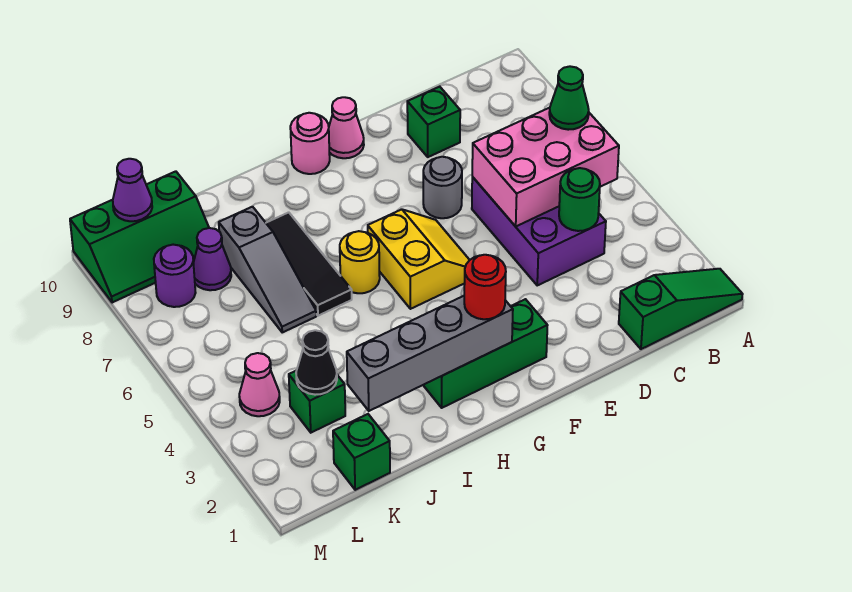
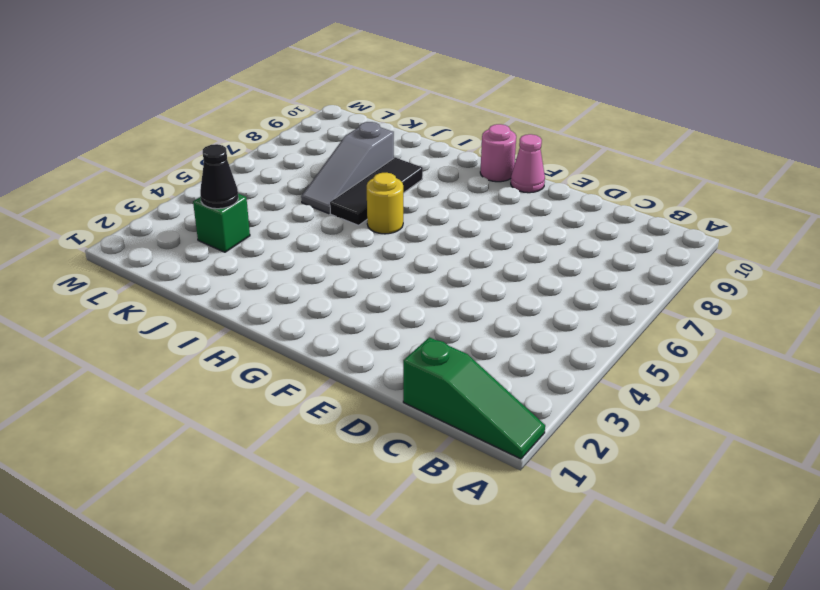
none -> purple brick C4:D6 level 1
none -> green brick D9 level 1
none -> grey round brick E7 level 1

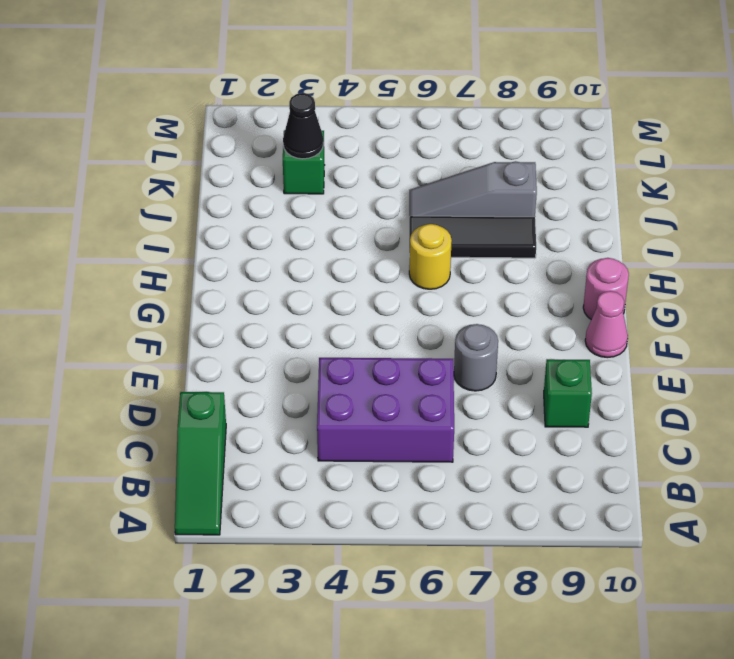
none -> green brick F2:H2 level 1
none -> yellow slope F5:G6 level 1 top G
none -> green brick K1 level 1

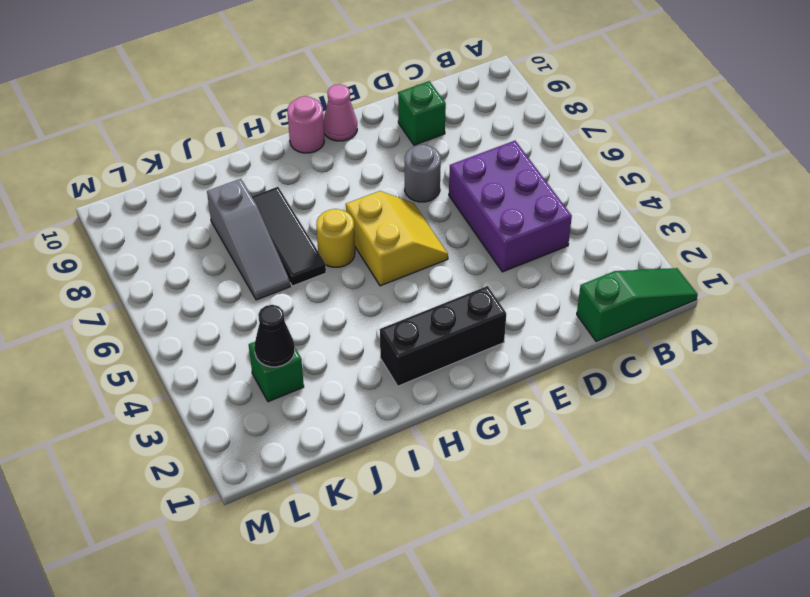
black brick F2:H2 level 1 -> green brick F2:H2 level 1
none -> green brick K1 level 1
none -> purple cone K8 level 1
none -> green slope K9:M10 level 1 top 10

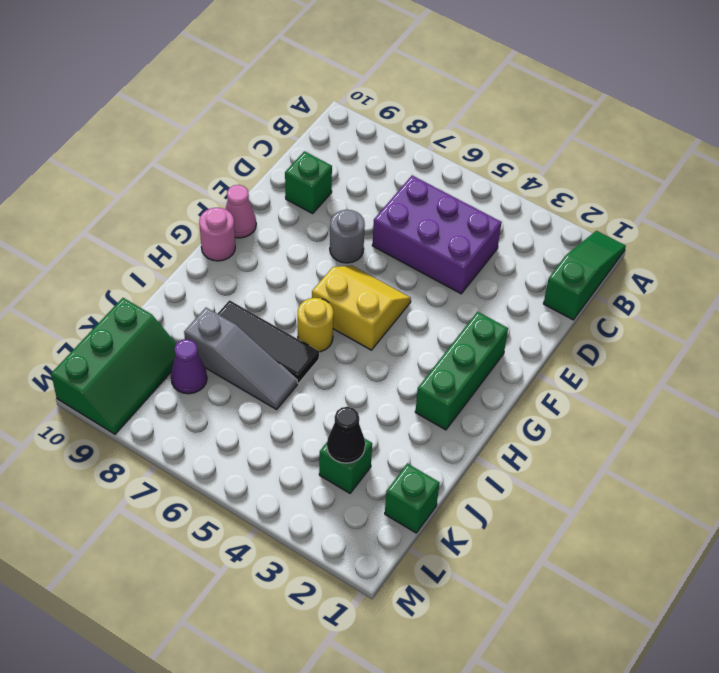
none -> pink cone L4 level 1
none -> purple round brick L8 level 1
none -> pink brick B5:D6 level 2

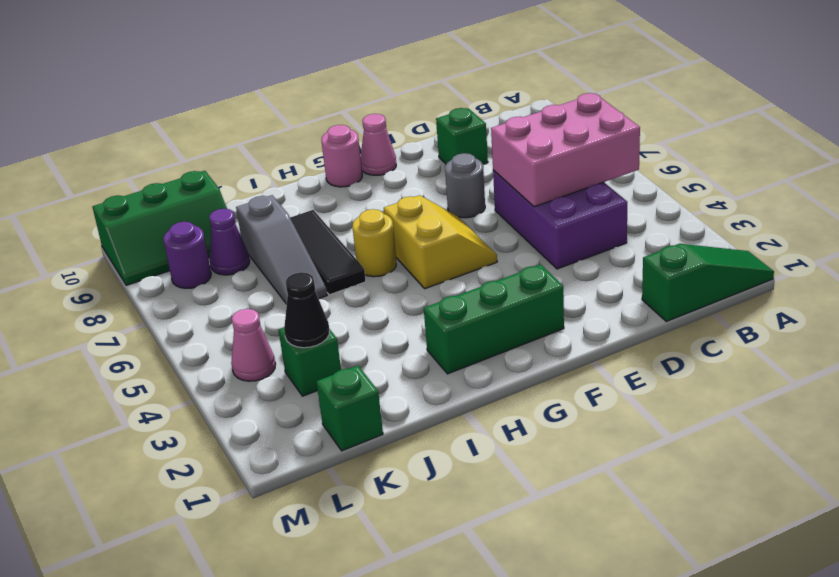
none -> green round brick C4 level 2
none -> grey brick G2:J2 level 2
none -> purple cone L10 level 2

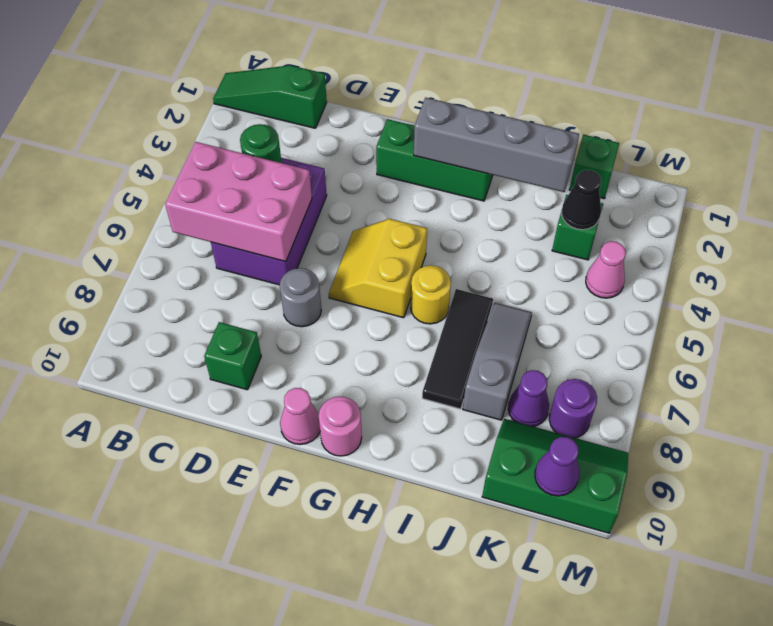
none -> green cone B6 level 3
none -> red round brick G2 level 3

